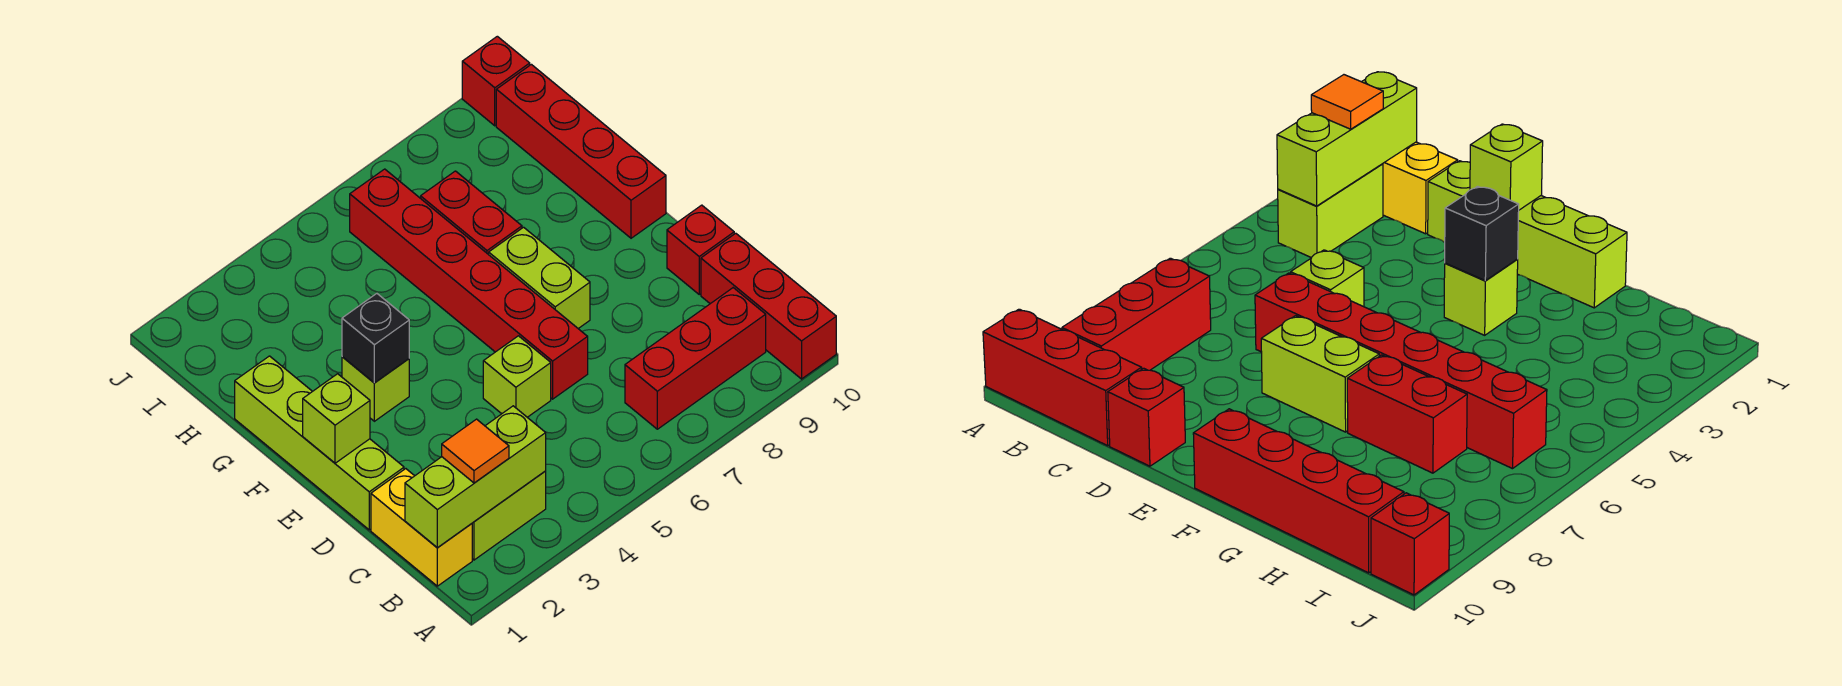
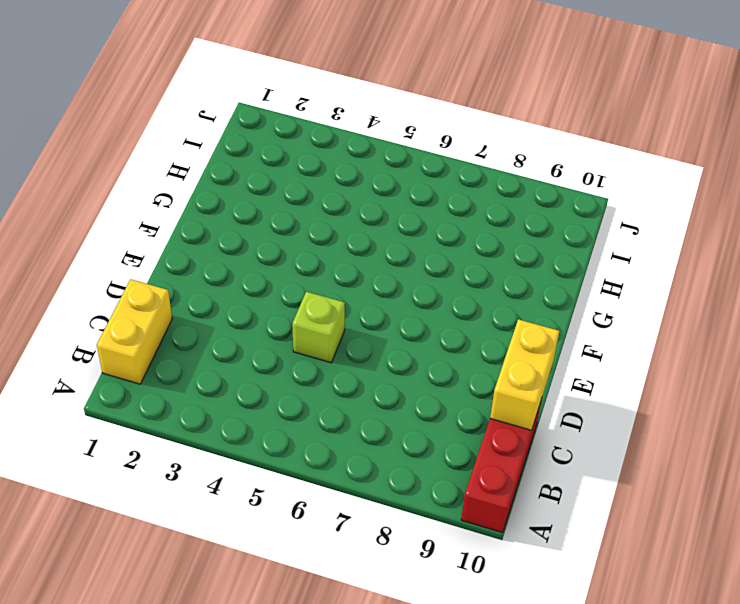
yellow brick C10:D10 level 2 -> none
none -> lime brick B2:B3 level 1
none -> red brick B7:B9 level 1
none -> lime brick D1:G1 level 1

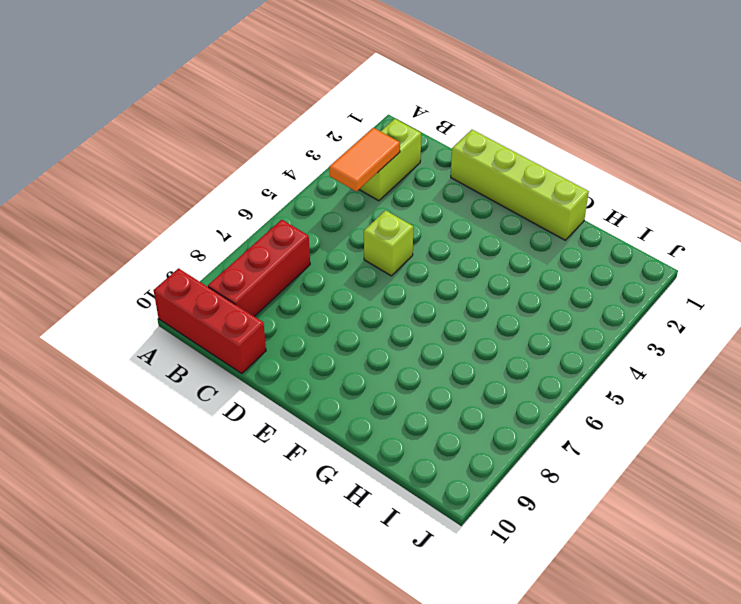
orange tile B3:B4 level 2 -> lime brick B1:B3 level 2
none -> yellow brick B1:C1 level 1
none -> red brick D6:I6 level 1
none -> red brick D10 level 1

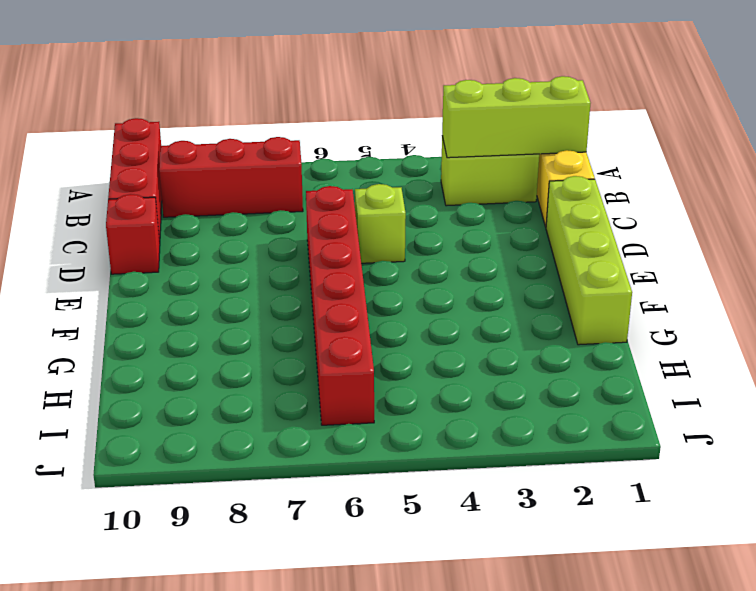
none -> lime brick E7:F7 level 1
none -> lime brick F3 level 1
none -> red brick F10:I10 level 1

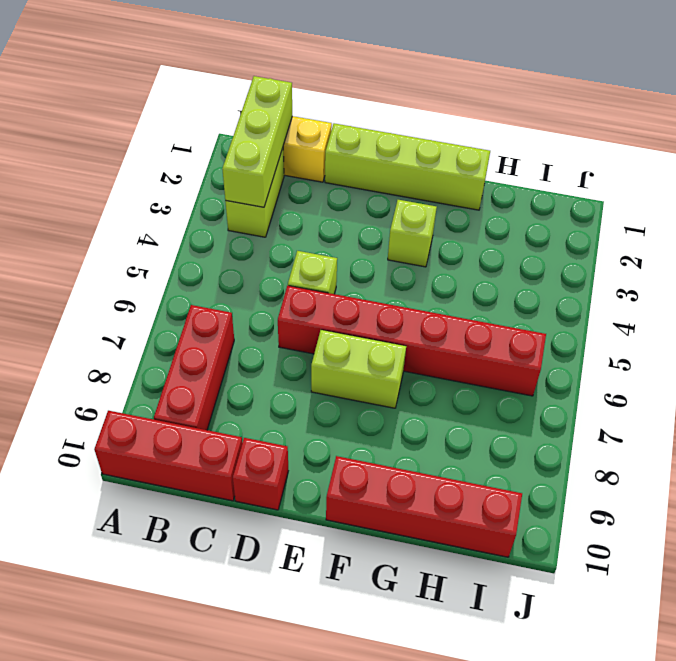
none -> red brick G7:H7 level 1
none -> red brick J10 level 1
none -> lime brick E1 level 2

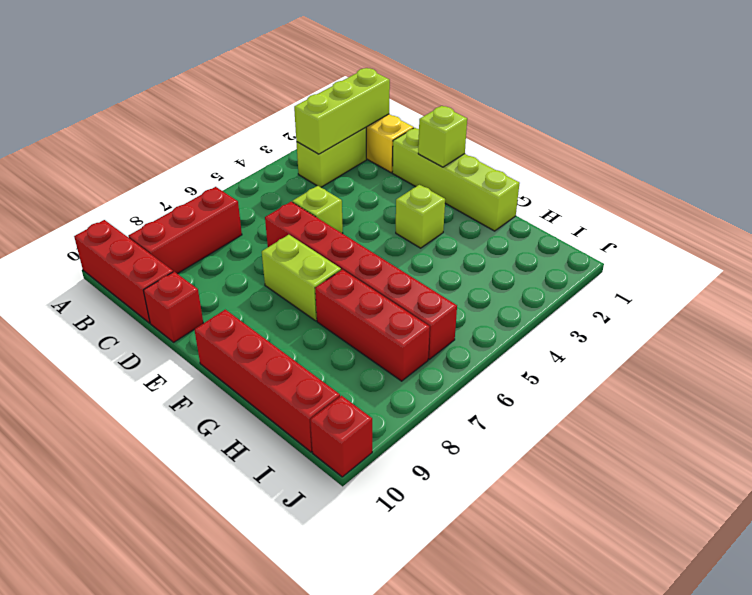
red brick G7:I7 level 1 -> red brick G7:H7 level 1
none -> black brick F3 level 2
none -> orange tile B2 level 3

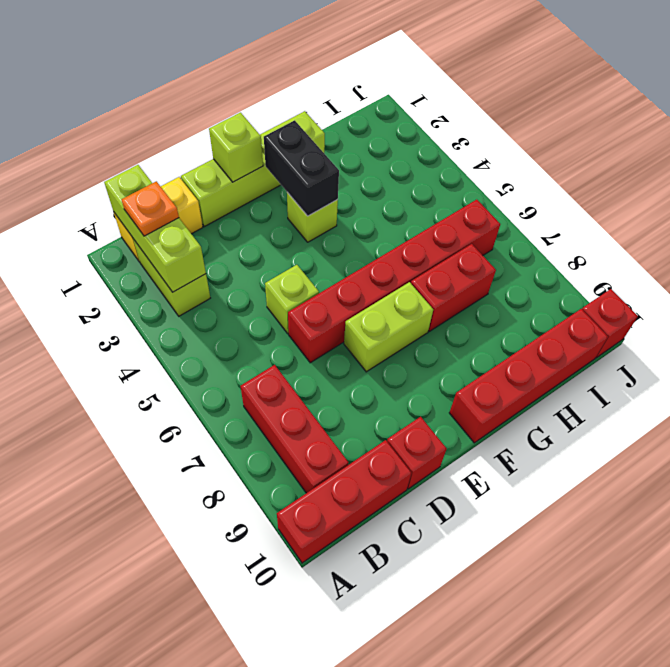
orange plate B2 level 3 -> orange tile B2 level 3
black brick F2:F3 level 2 -> black brick F3 level 2

